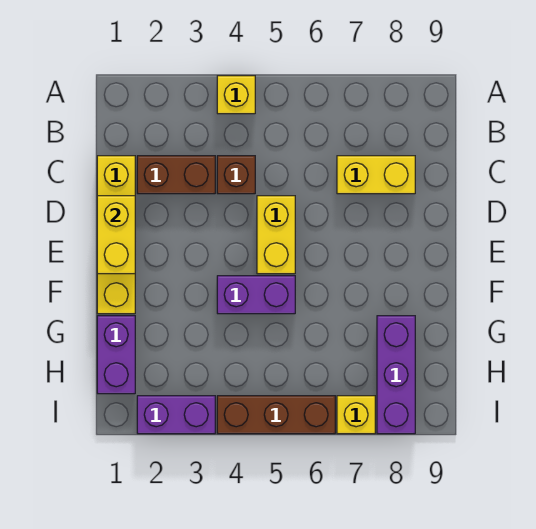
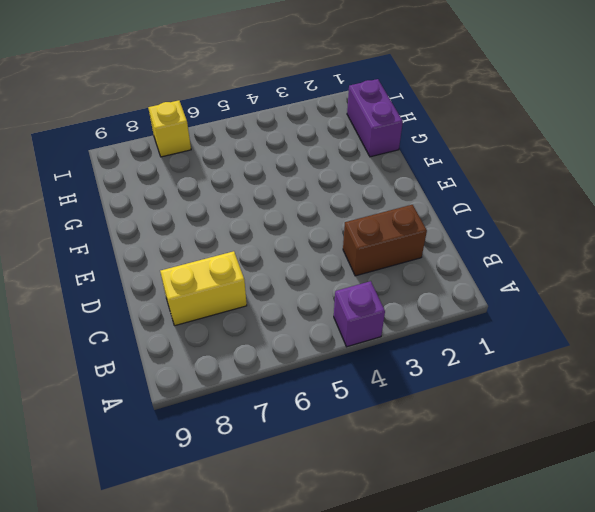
purple brick A4 level 1 -> yellow brick A4 level 1
none -> yellow brick C1:F1 level 1
none -> brown brick C4 level 1
none -> yellow brick D5:E5 level 1

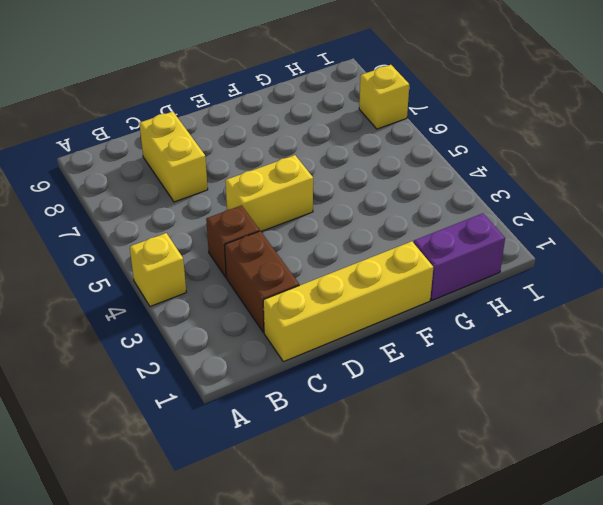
none -> purple brick F4:F5 level 1
none -> purple brick G8:I8 level 1
none -> purple brick I2:I3 level 1

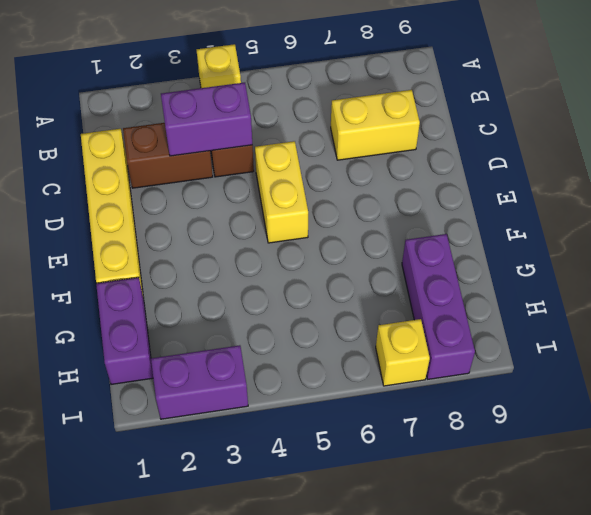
purple brick C3:C4 level 2 -> purple brick F4:F5 level 1
none -> brown brick I4:I6 level 1
none -> yellow brick D1:E1 level 2

